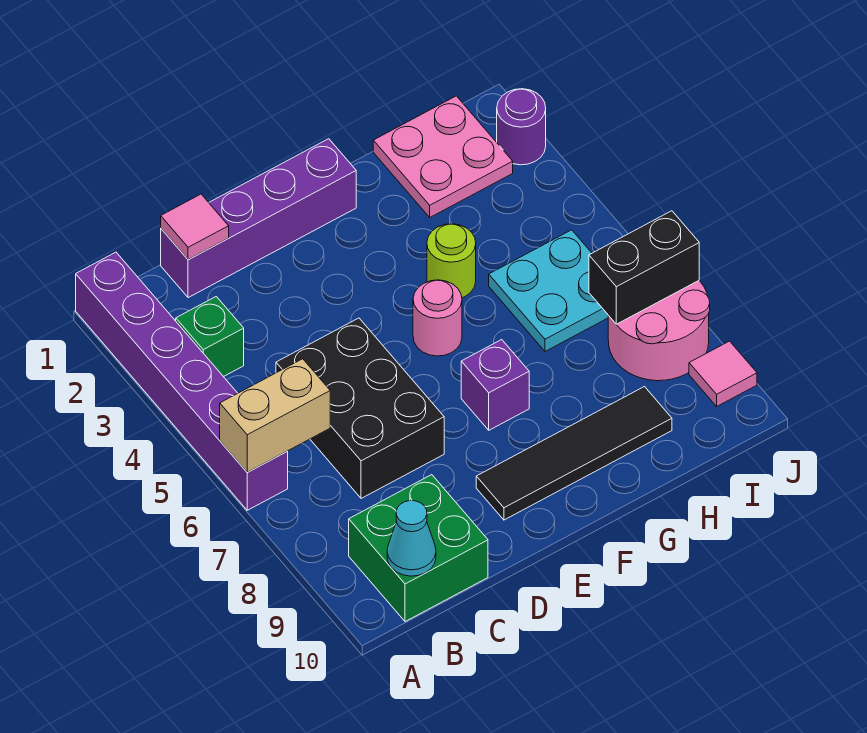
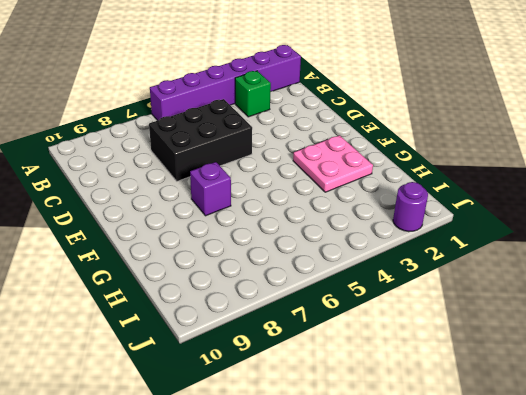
pink plate F2:G3 level 1 -> pink plate H1:I2 level 1
none -> green brick B9:C10 level 1
none -> purple brick C1:F1 level 1
none -> black tile E9:H9 level 1

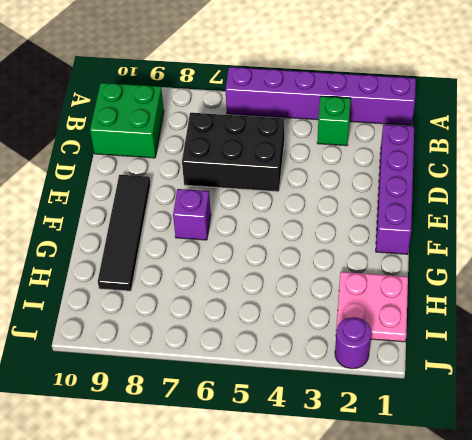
none -> pink round brick F5 level 1
none -> lime round brick G4 level 1
none -> cyan plate H5:I6 level 1

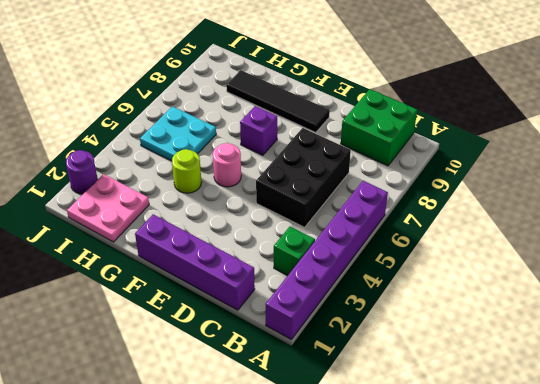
none -> pink round brick I7:J8 level 1
none -> pink tile J9 level 1
none -> tan brick A6:B6 level 2

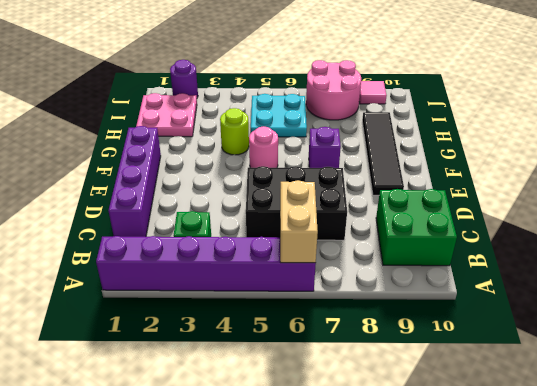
none -> cyan cone B10 level 2
none -> pink tile C1 level 2
none -> black brick I7:J7 level 2

